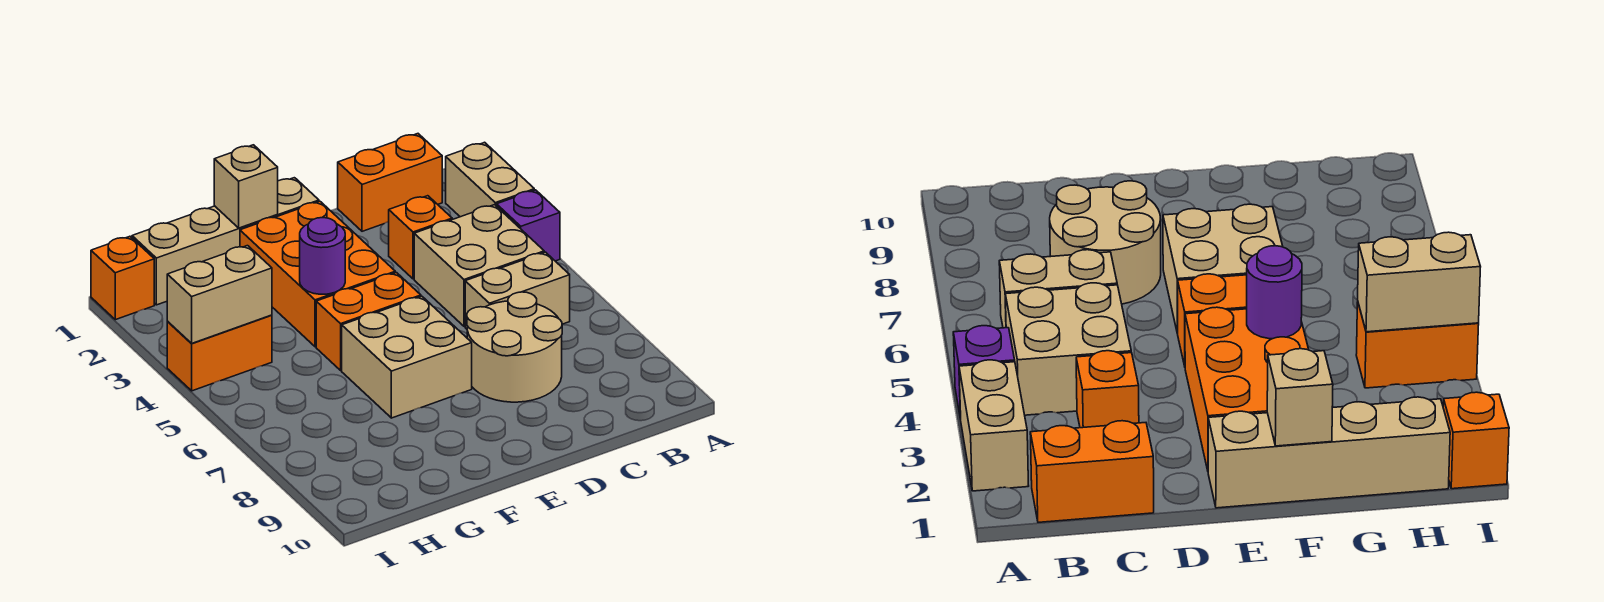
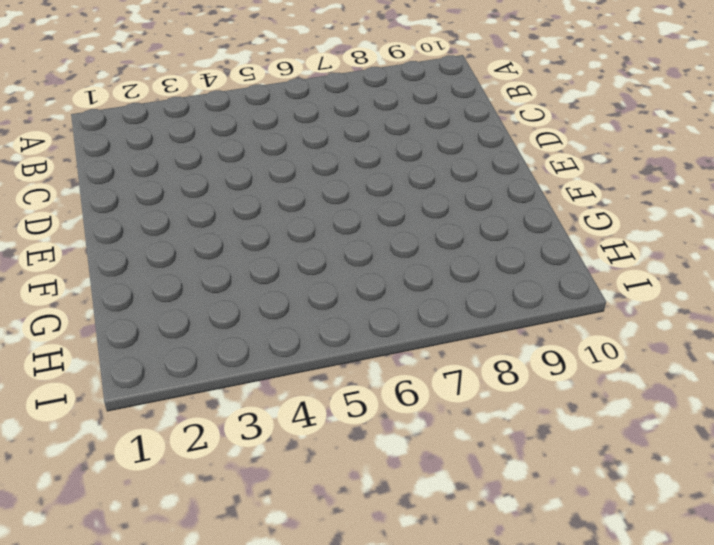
none -> tan brick A2:A3 level 1
none -> purple brick A4 level 1
none -> orange brick B1:C1 level 1

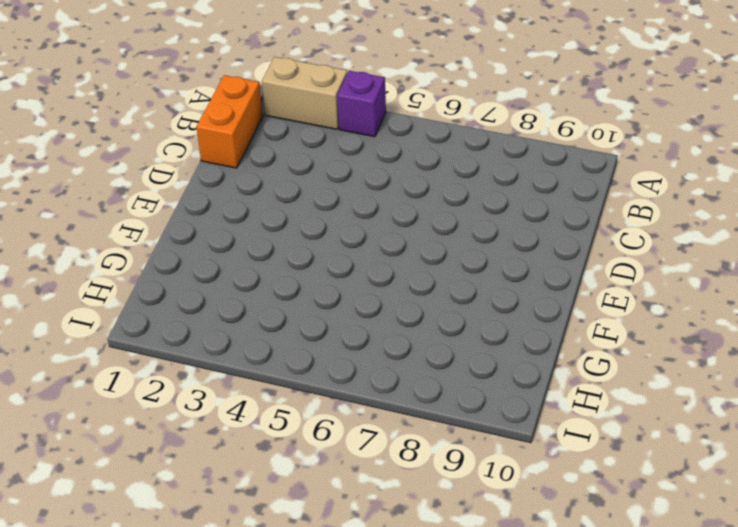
none -> tan brick B4:C5 level 1
none -> tan brick B6:C6 level 1
none -> orange brick C3 level 1

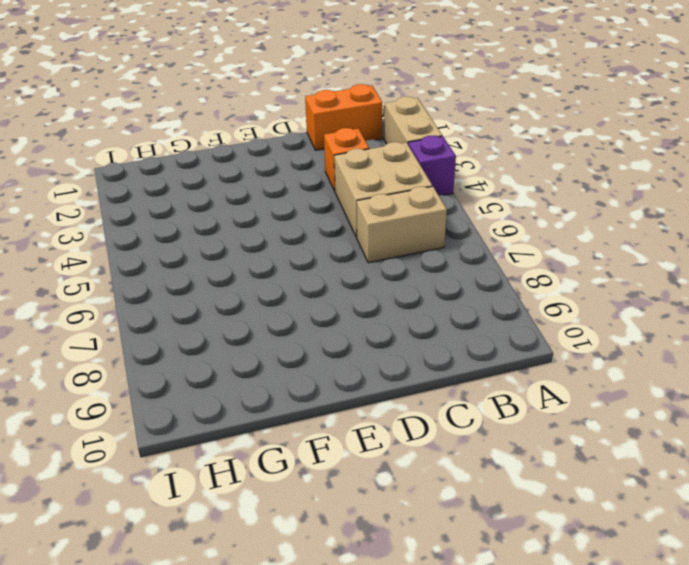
none -> tan round brick C7:D8 level 1
none -> tan brick E1:H1 level 1
none -> orange brick E2:F4 level 1

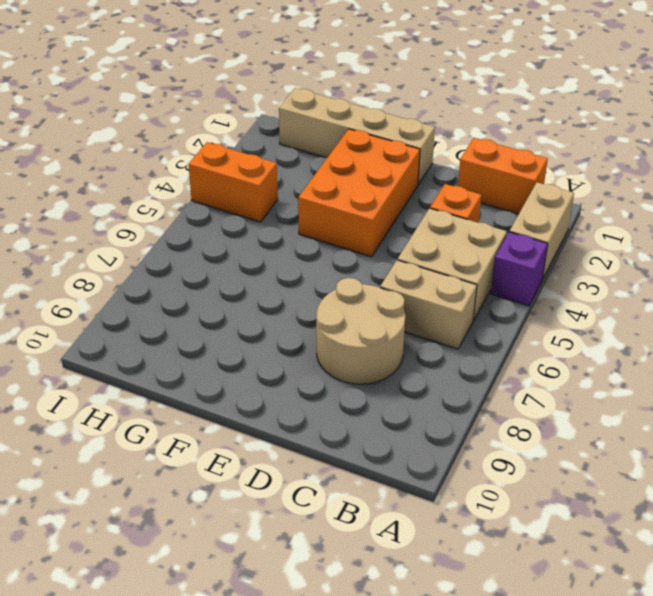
none -> orange brick E5:F5 level 1
none -> tan brick E6:F7 level 1
none -> orange brick I1 level 1

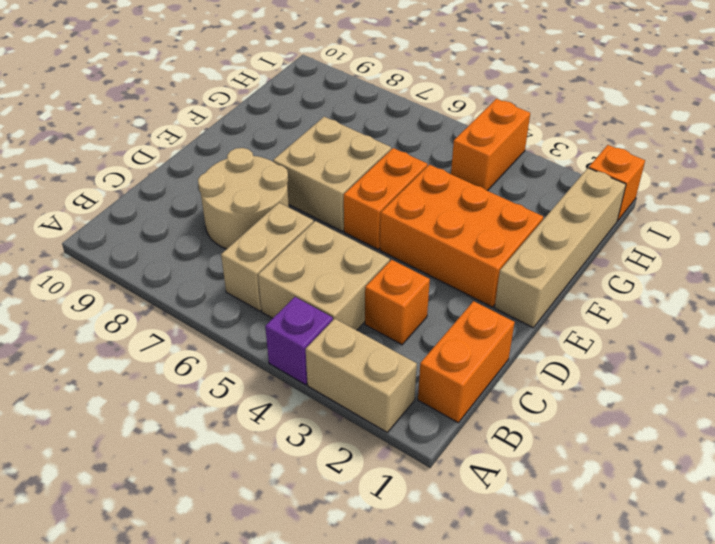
none -> tan brick F1 level 2
none -> purple round brick F4 level 2
none -> tan brick H4:I4 level 2

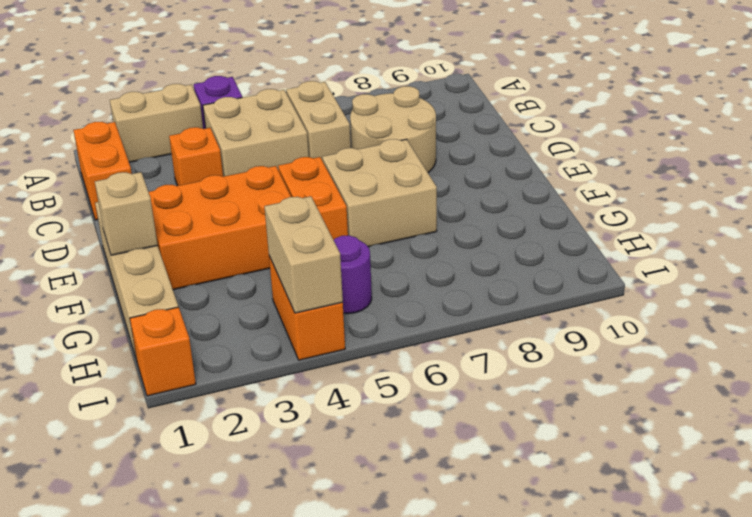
purple round brick H5 level 1 -> purple round brick F4 level 2

